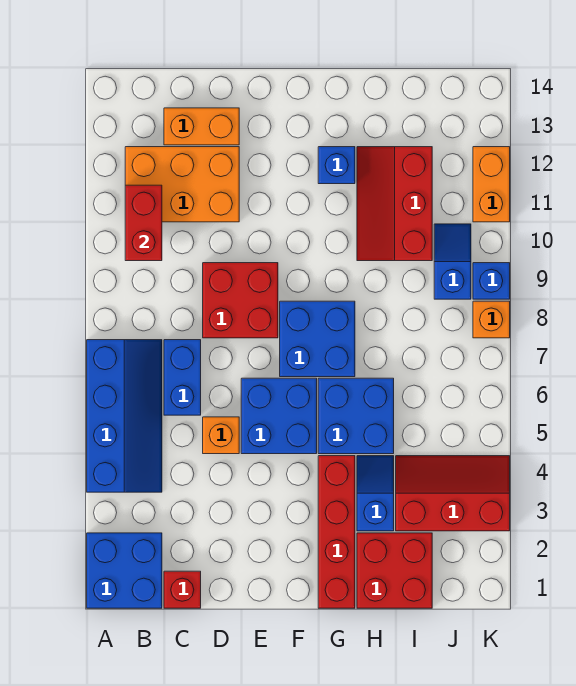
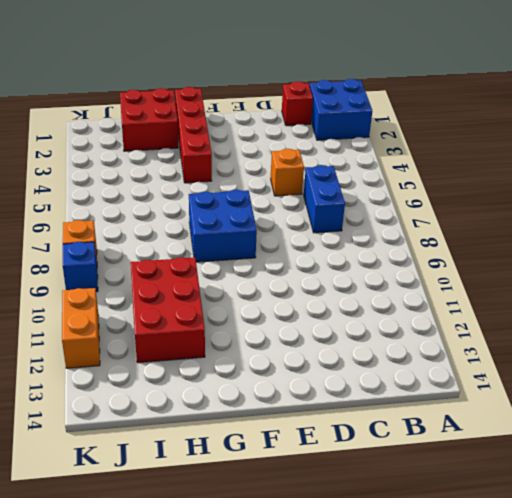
red brick H10:I12 level 1 -> red slope H10:I12 level 1 top I
none -> blue slope A4:B7 level 1 top A
none -> orange brick B11:D12 level 1
none -> orange brick C13:D13 level 1

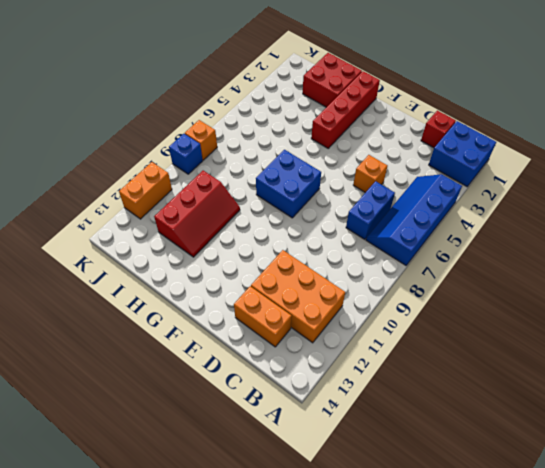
none -> red brick D8:E9 level 1
none -> blue brick E5:F6 level 1
none -> blue brick G5:H6 level 1

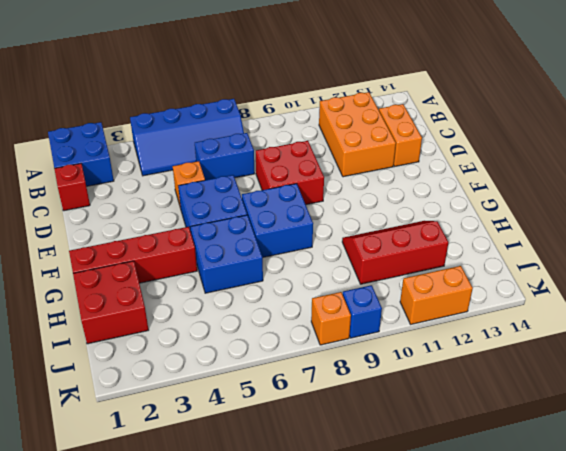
none -> blue brick G12 level 1
none -> blue slope H3:H4 level 1 top 3
none -> red slope I3:K4 level 1 top 3

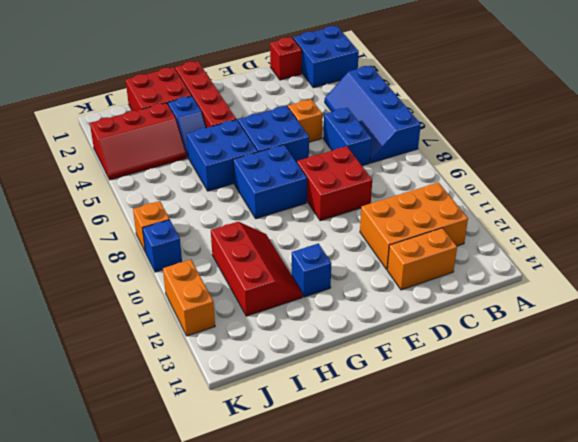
none -> blue slope J9:J10 level 1 top 9
none -> red brick B10:B11 level 2

